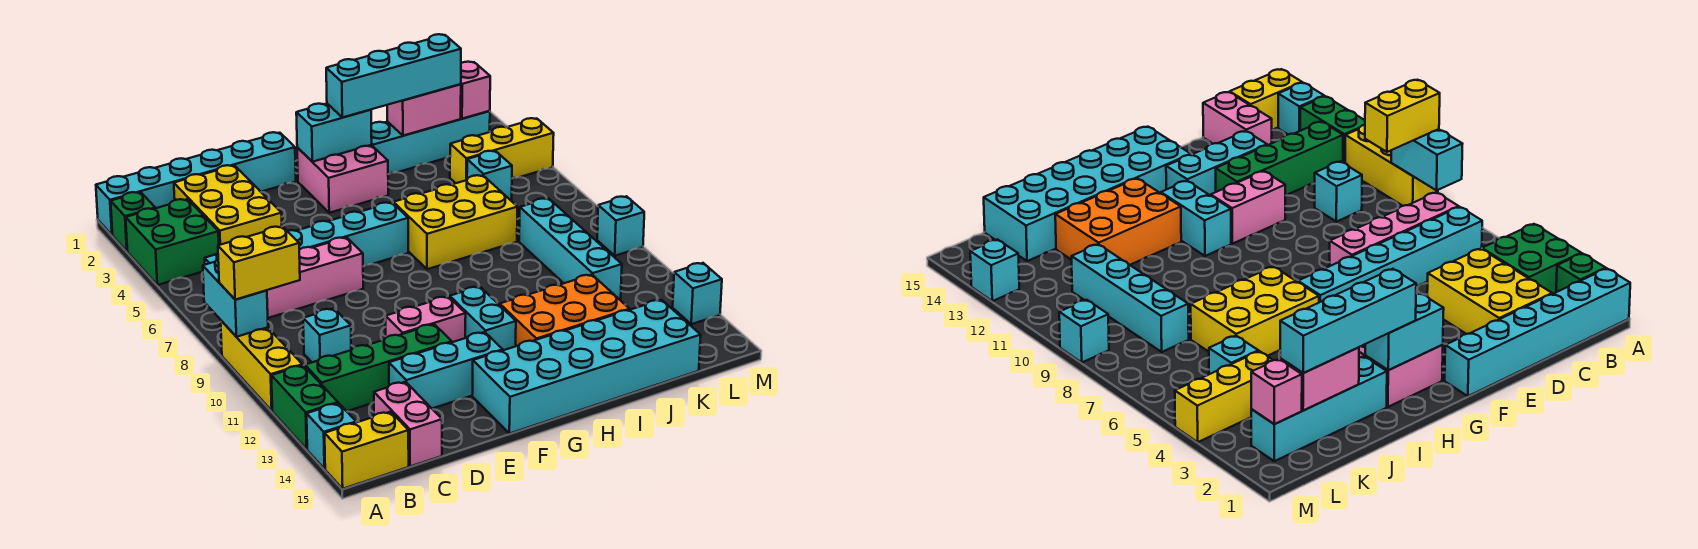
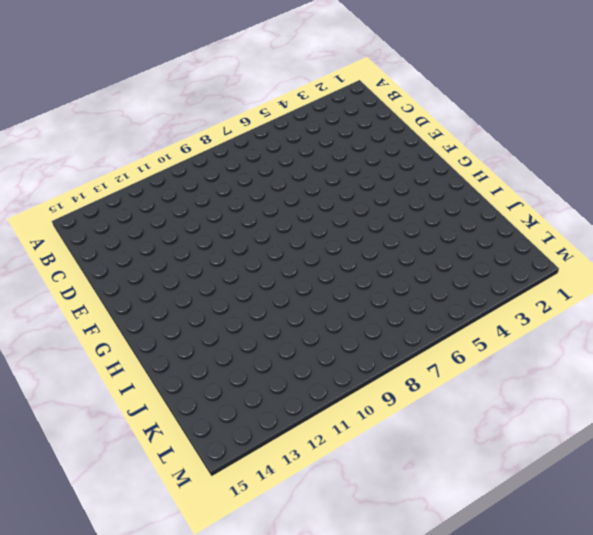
none -> cyan brick A1:F1 level 1
none -> green brick A2 level 1
none -> green brick A3:B4 level 1
none -> yellow brick A9:A11 level 1

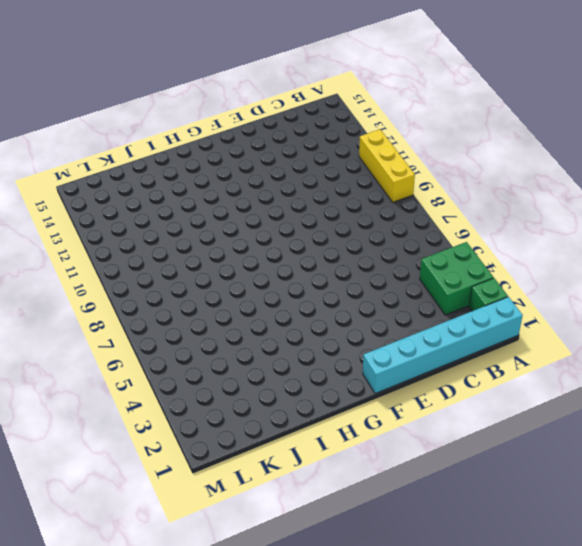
none -> green brick A12:A13 level 1
none -> cyan brick A14 level 1
none -> yellow brick A15:B15 level 1
none -> cyan brick B6:G6 level 1

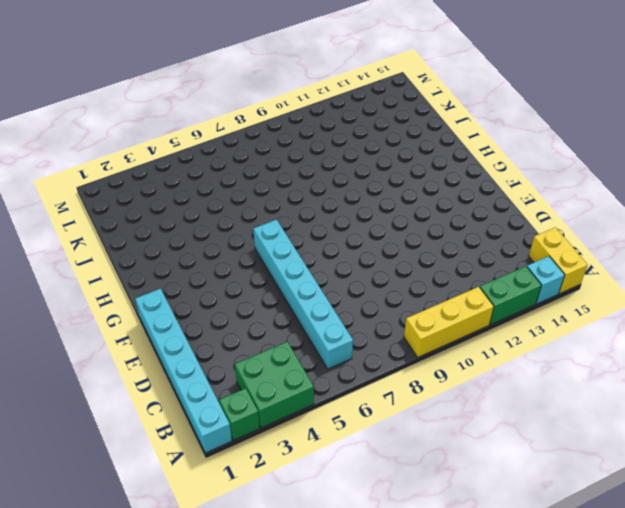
none -> pink brick B7:E7 level 1
none -> green brick B12:E12 level 1
none -> yellow brick C2:D4 level 1
none -> cyan brick C10 level 1

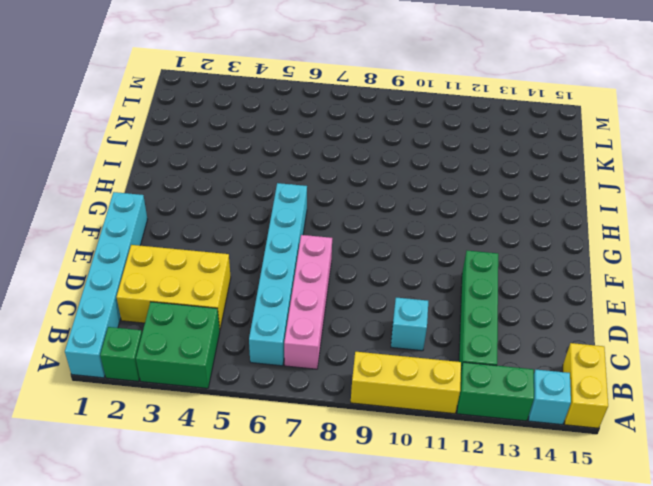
none -> pink brick C14:C15 level 1
none -> cyan brick D13:F13 level 1
none -> pink brick E11:F11 level 1
none -> cyan brick F14:K15 level 1

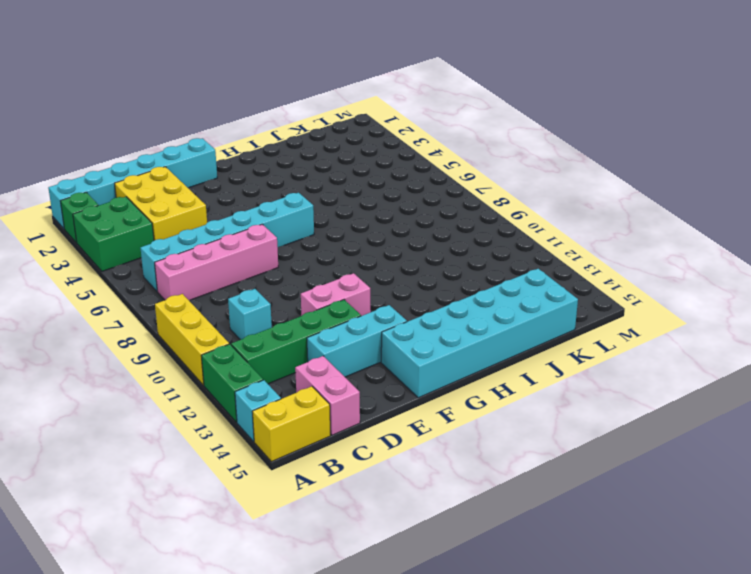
none -> pink brick G2:H3 level 1
none -> cyan brick G11:G12 level 1
none -> yellow brick H6:J7 level 1
none -> orange brick H12:J13 level 1

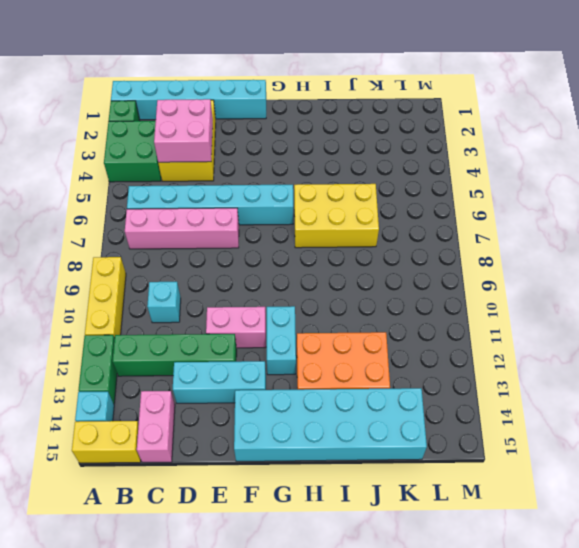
pink brick C3:D4 level 2 -> pink brick G2:H3 level 1
none -> cyan brick I2:L2 level 1
none -> yellow brick K4:M4 level 1
none -> cyan brick K5 level 1
none -> cyan brick K8:K11 level 1

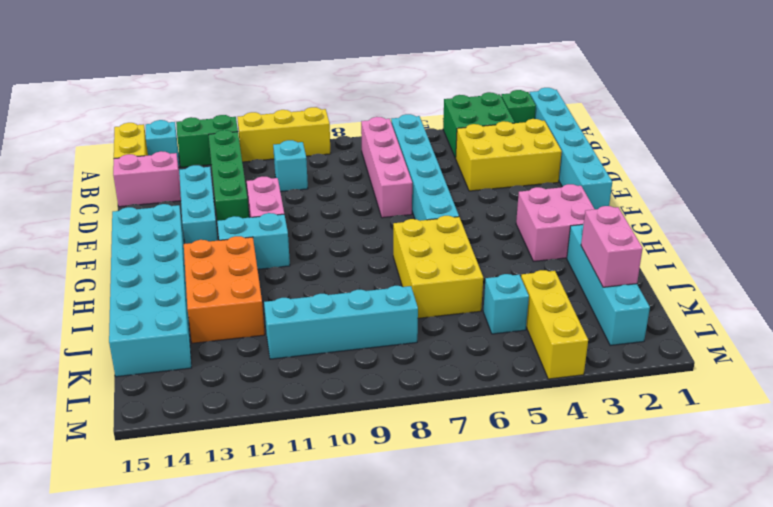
none -> cyan brick M9 level 1
none -> cyan brick M13 level 1
none -> cyan brick A8:A9 level 2
none -> cyan brick G2:H2 level 2

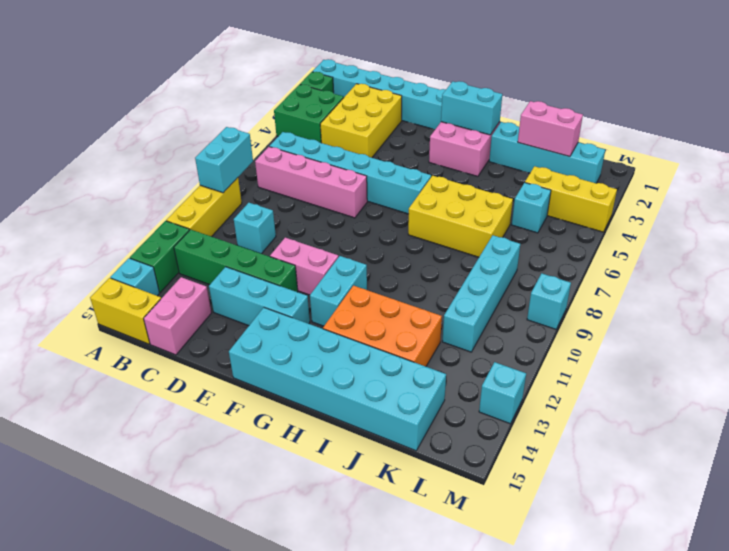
none -> pink brick L2 level 2
none -> yellow brick A9:B9 level 3
none -> cyan brick H2:K2 level 3

